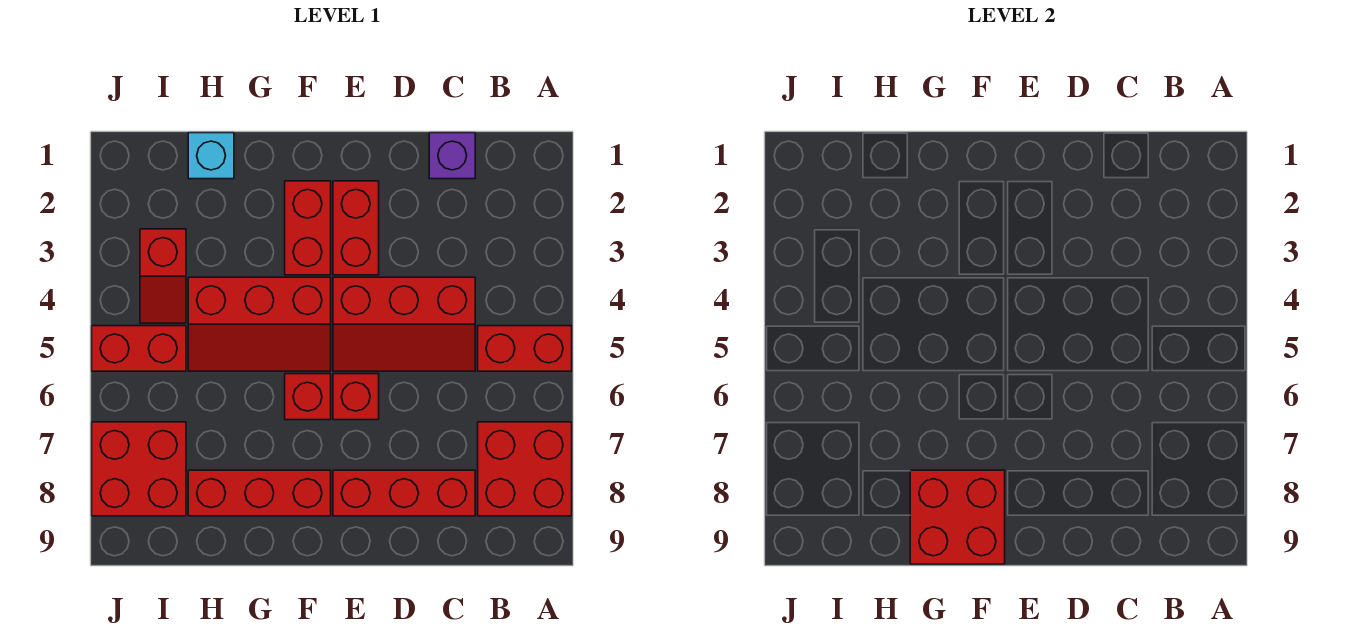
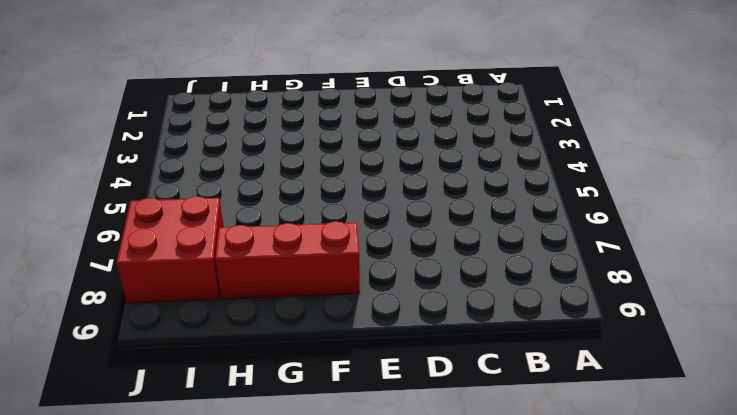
none -> red brick A5:B5 level 1
none -> red brick A7:B8 level 1
none -> purple brick C1 level 1

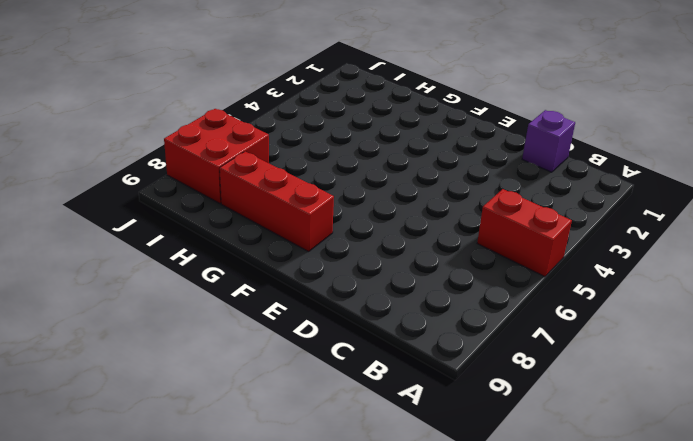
none -> red brick A7:B8 level 1
none -> red slope C4:E5 level 1 top 4
none -> red brick C8:E8 level 1

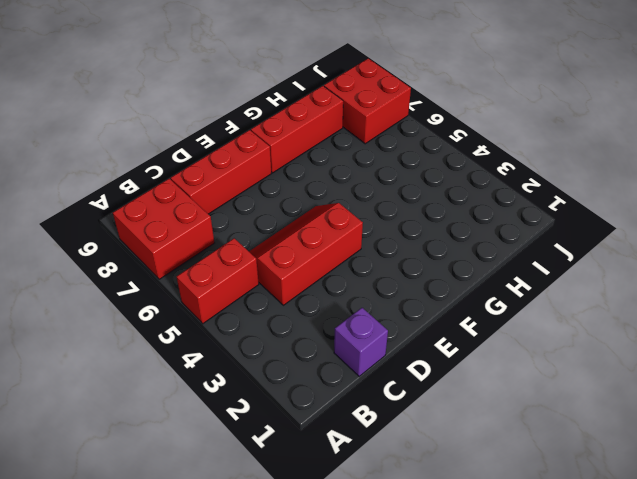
none -> red brick E2:E3 level 1
none -> red brick E6 level 1
none -> red brick F2:F3 level 1

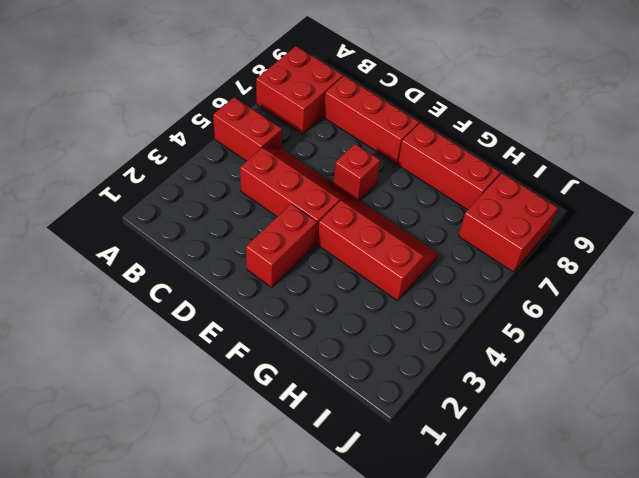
none -> purple brick C1 level 1
none -> red brick F2:F3 level 1
none -> red brick F6 level 1

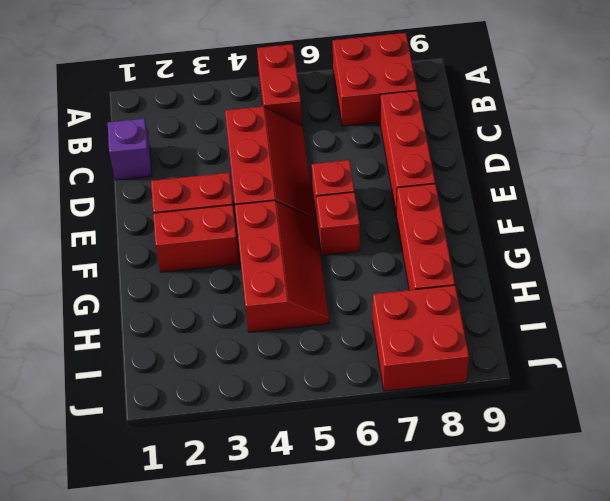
none -> cyan brick H1 level 1
none -> red slope I3:I4 level 1 top 3
none -> red brick I5:J5 level 1

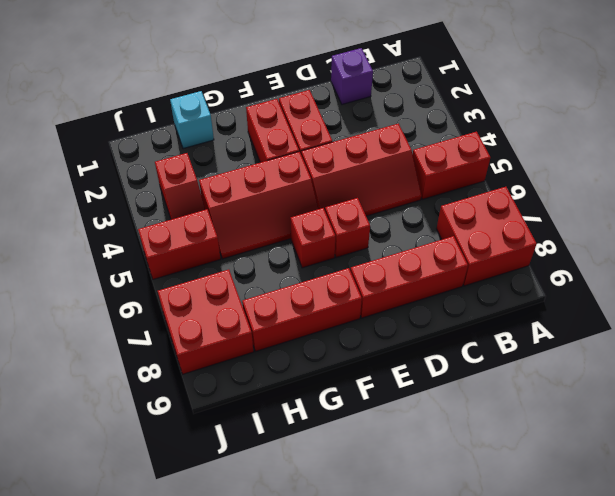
none -> red brick F8:G9 level 2

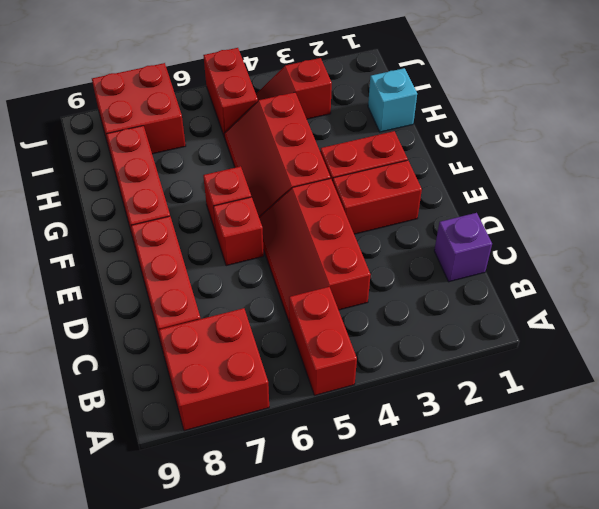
none -> red brick F8:G9 level 2

